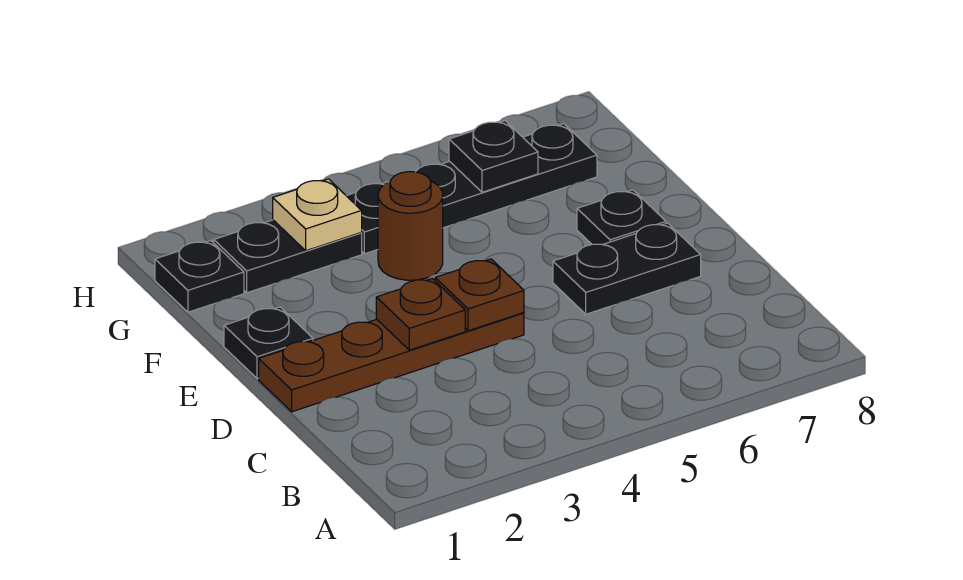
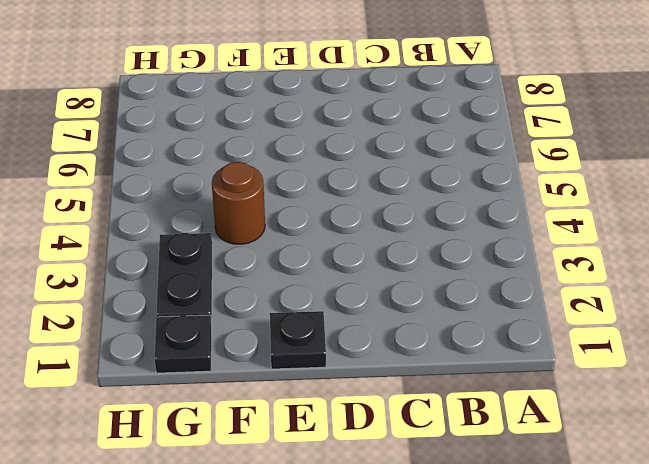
none -> brown plate D1:D4 level 1
none -> black plate D6:D7 level 1
none -> black plate E7 level 1

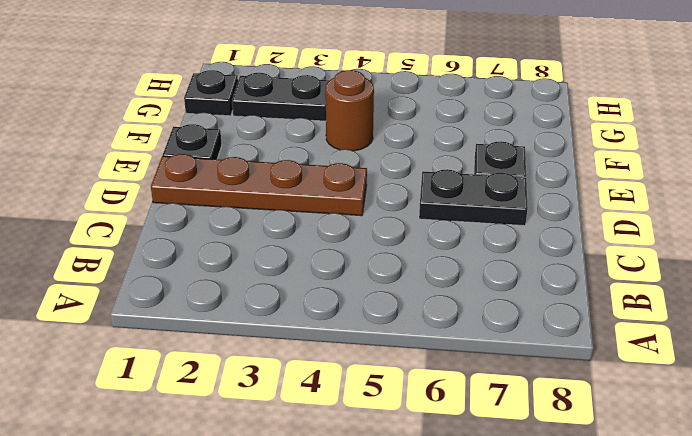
none -> black plate G4:G7 level 1
none -> brown plate D3 level 2
none -> brown plate D4 level 2

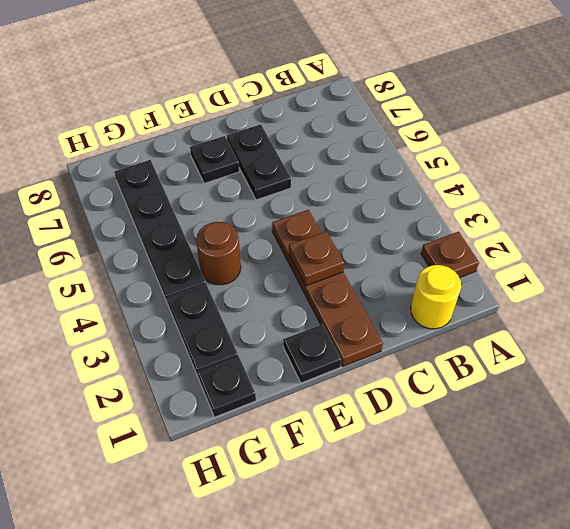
brown plate A2 level 1 -> brown plate D4 level 2
yellow round brick B1 level 1 -> none
none -> tan plate G3 level 2
none -> black plate G6 level 2

